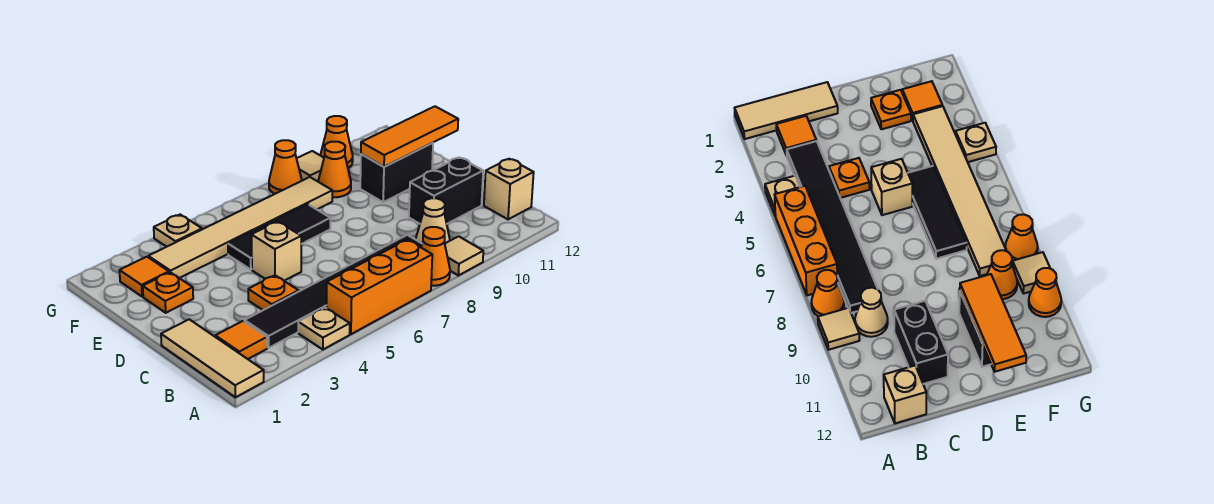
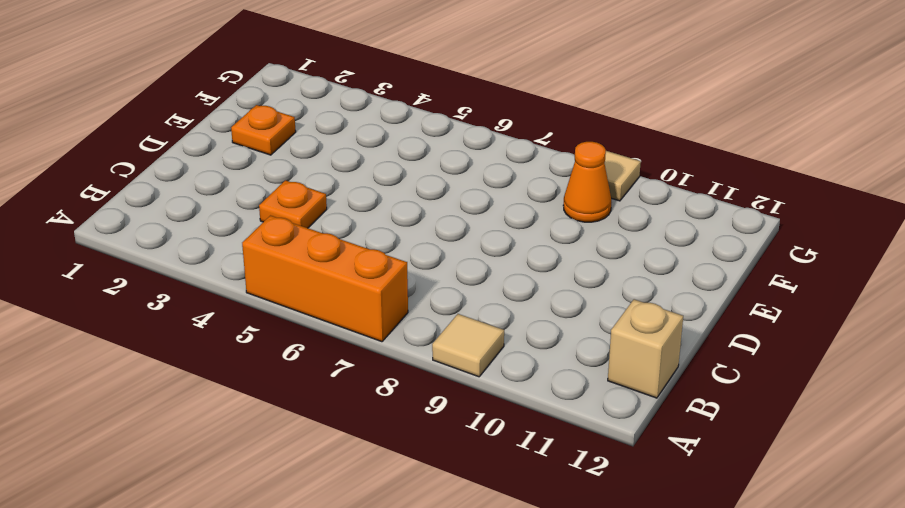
none -> tan tile A1:C1 level 1
none -> tan plate A4 level 1
none -> orange cone A8 level 1

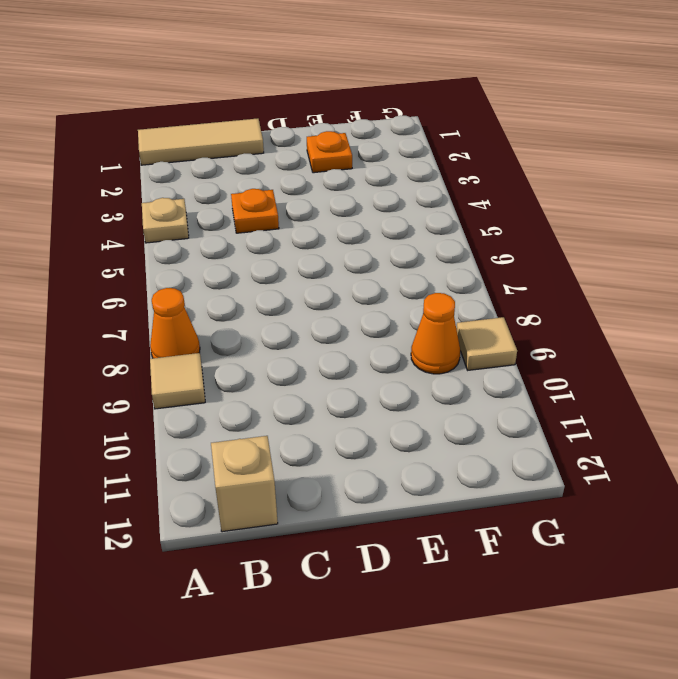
none -> orange brick A5:A7 level 1
none -> orange tile B2 level 1
none -> black tile B3:B8 level 1

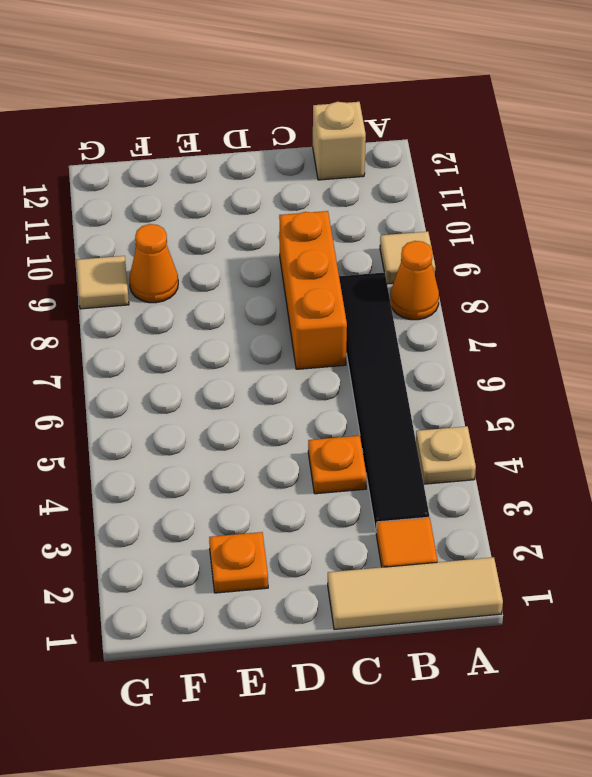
orange brick C7:C9 level 1 -> orange brick A5:A7 level 1
none -> tan cone B9 level 1
none -> black brick C10:C11 level 1
none -> tan brick D5 level 1

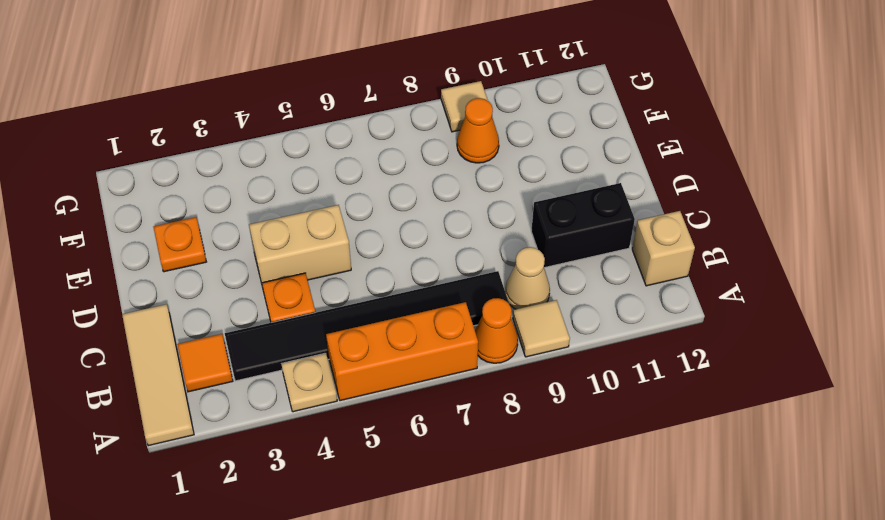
tan brick D4:D5 level 1 -> tan brick D5 level 1
none -> black tile E5:E7 level 1
none -> black brick E10:E11 level 1
none -> orange tile F2 level 1

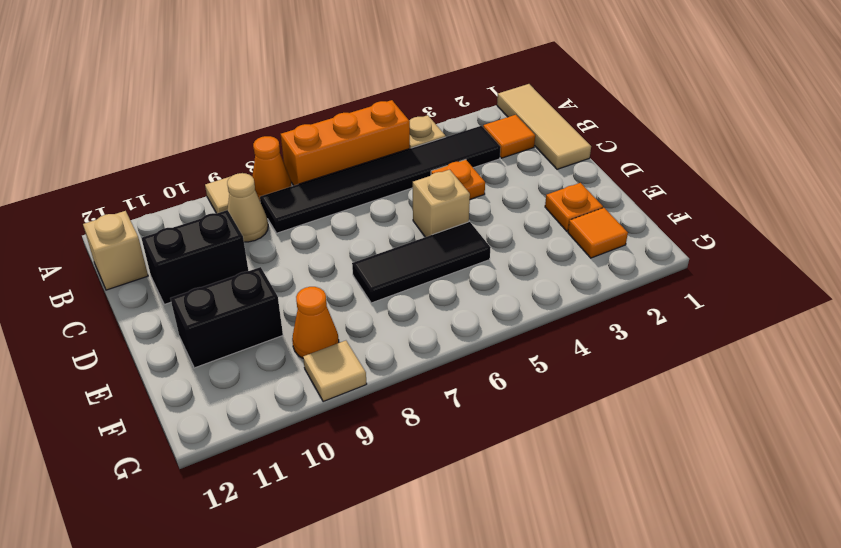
none -> tan tile F3:F8 level 1
none -> tan plate G4 level 1
none -> orange cone G8 level 1

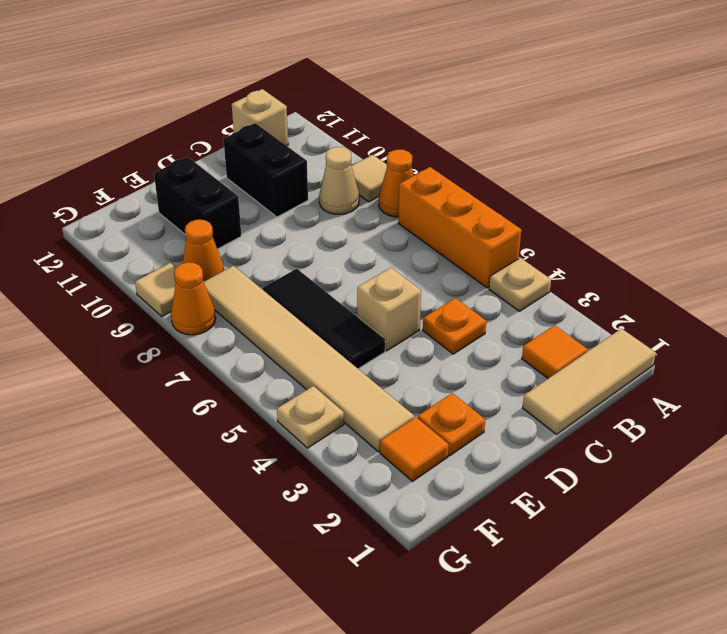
none -> black tile B3:B8 level 1
none -> orange cone G10 level 1
none -> orange tile E10:E12 level 2

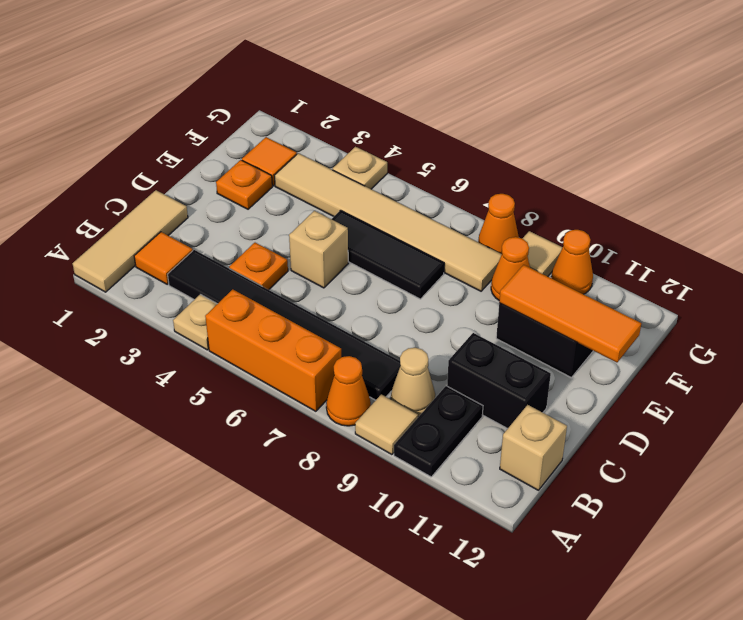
black plate A10:B10 level 1 -> none

